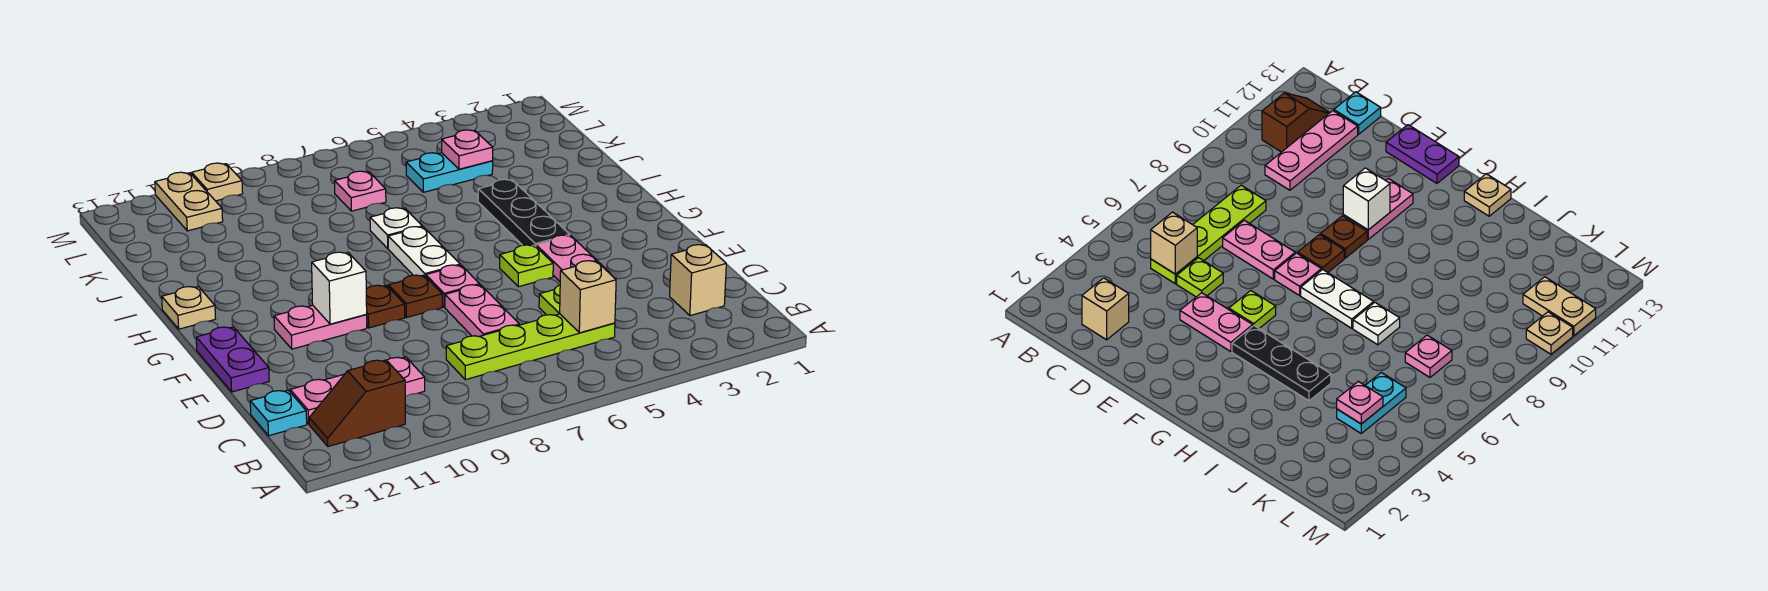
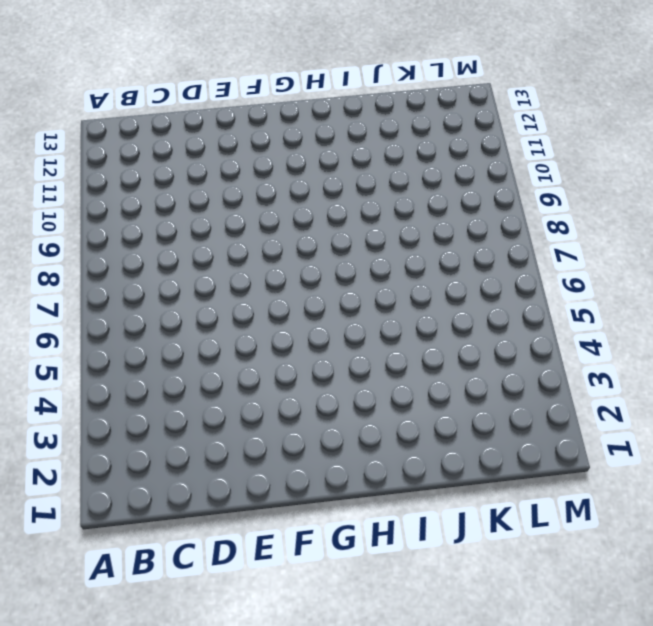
none -> brown slope B11:B12 level 1 top 11
none -> tan brick C2 level 1
none -> lime plate C5:C8 level 1

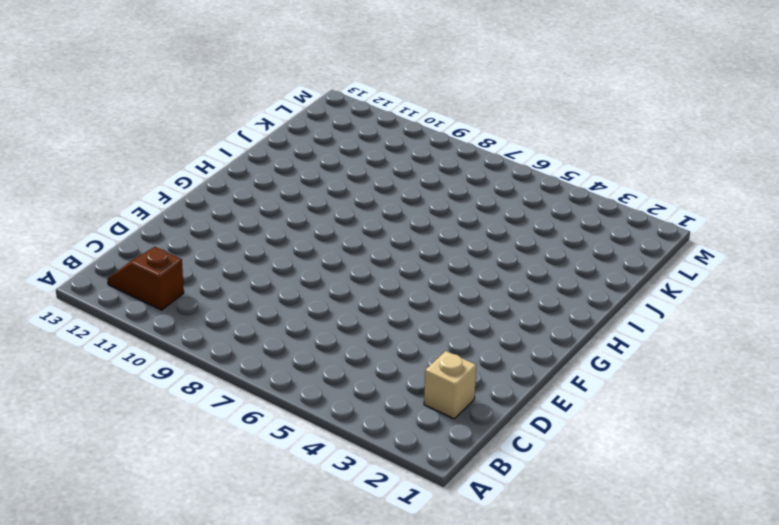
none -> lime plate C5:C8 level 1
none -> pink plate C10:C12 level 1
none -> cyan plate C13 level 1

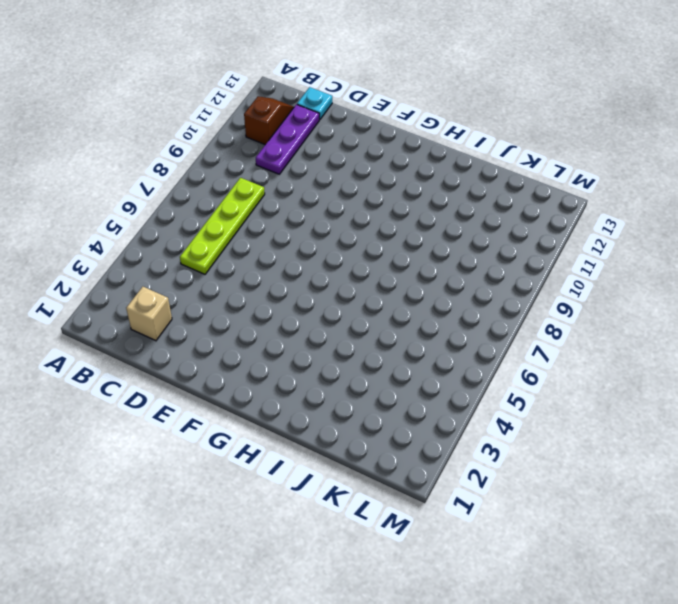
purple plate C10:C12 level 1 -> pink plate C10:C12 level 1
none -> lime plate D5 level 1
none -> pink plate D7:E7 level 1
none -> pink plate E4:F4 level 1

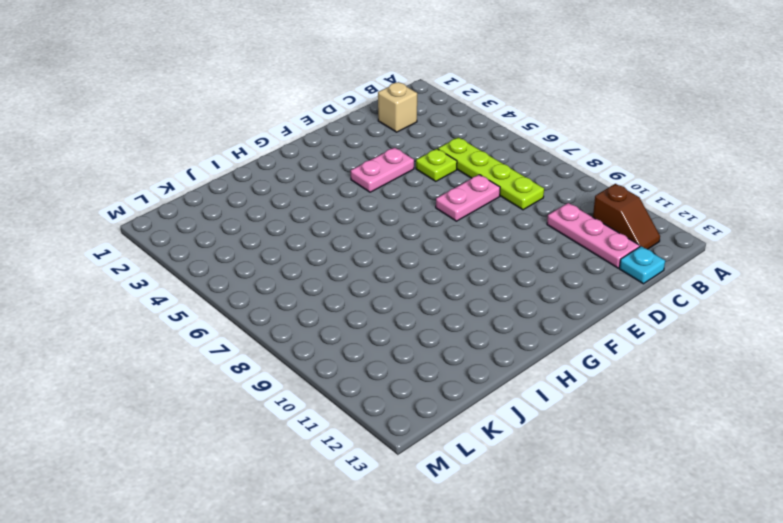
none -> purple plate E13:F13 level 1
none -> lime plate F5 level 1
none -> pink plate F7 level 1

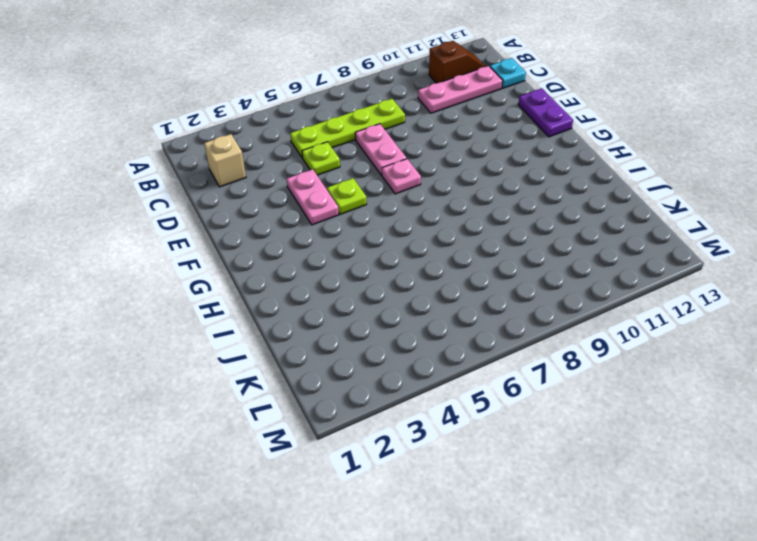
none -> brown plate F8 level 1
none -> brown plate F9 level 1
none -> pink plate F10:F11 level 1

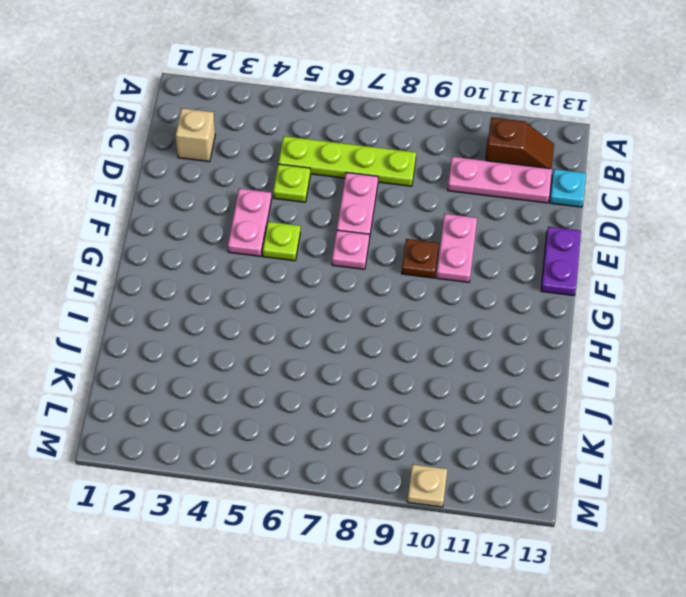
pink plate E10:F10 level 1 -> pink plate F10:F11 level 1
none -> brown plate F8 level 1
none -> black plate G4:I4 level 1
none -> white plate G7:H7 level 1

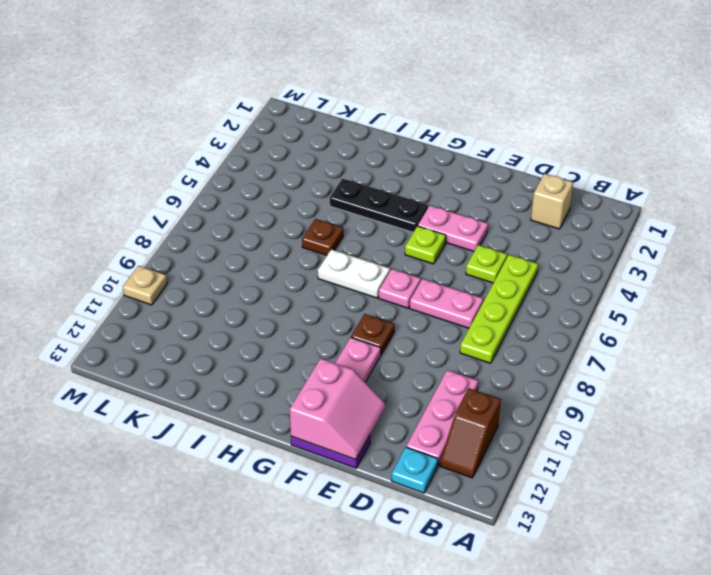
pink slope E12:F13 level 2 top F -> none
brown plate I6 level 1 -> brown plate F8 level 1
none -> tan plate H13 level 1
none -> white plate I7 level 1
none -> cyan plate K4:K5 level 1

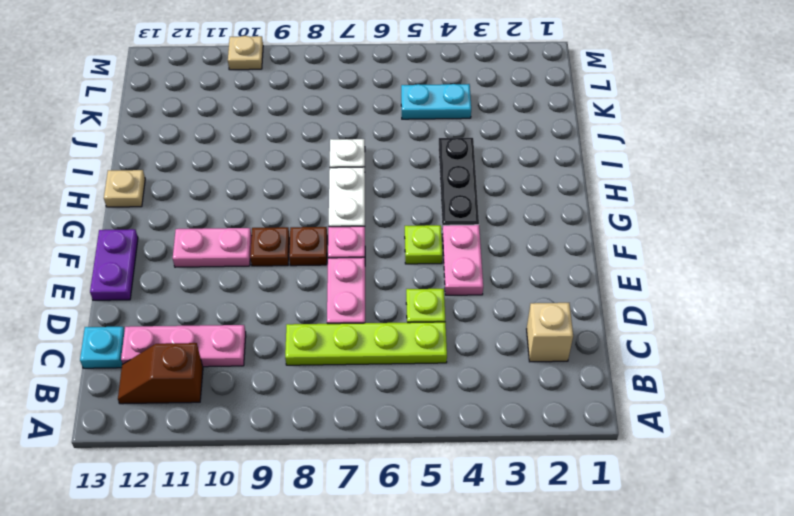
none -> pink plate K7 level 1
none -> tan plate L11:M11 level 1
none -> tan brick C5 level 2

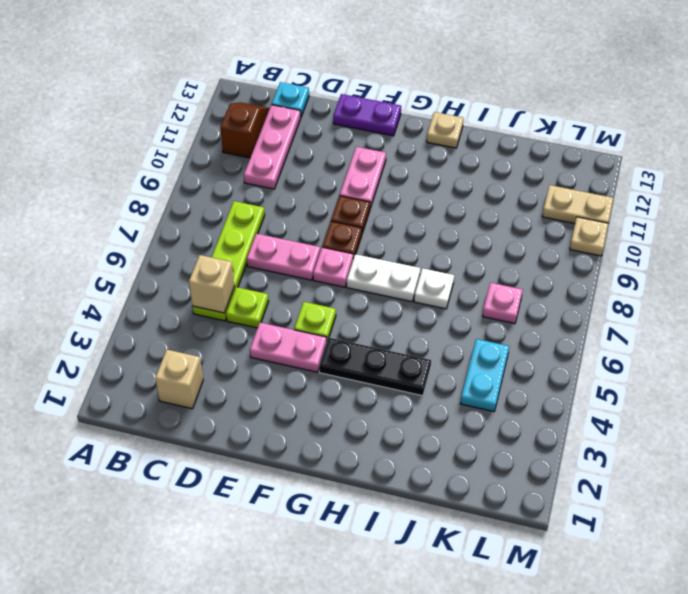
none -> white brick F10 level 2
none -> pink plate K4 level 2

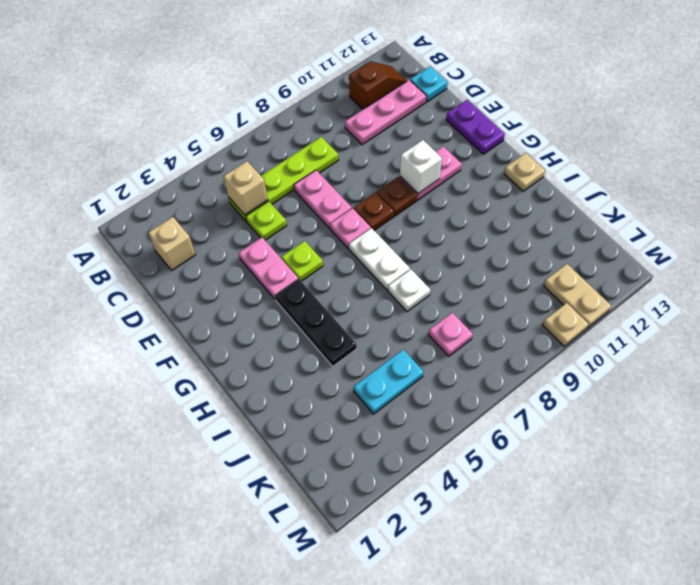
none -> pink plate K4 level 2

